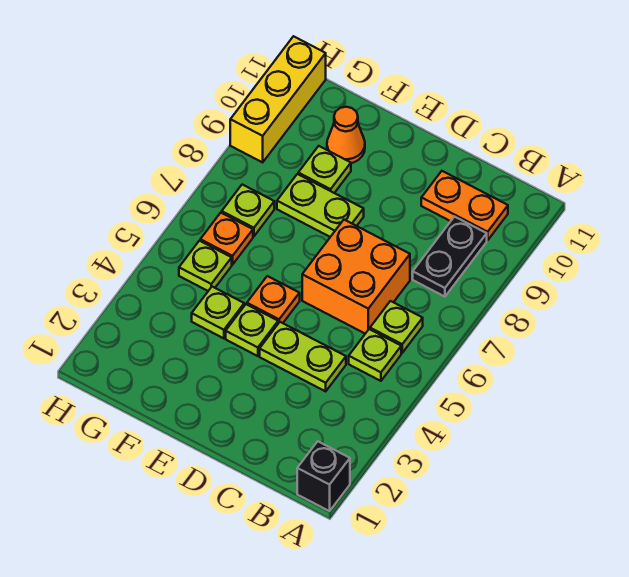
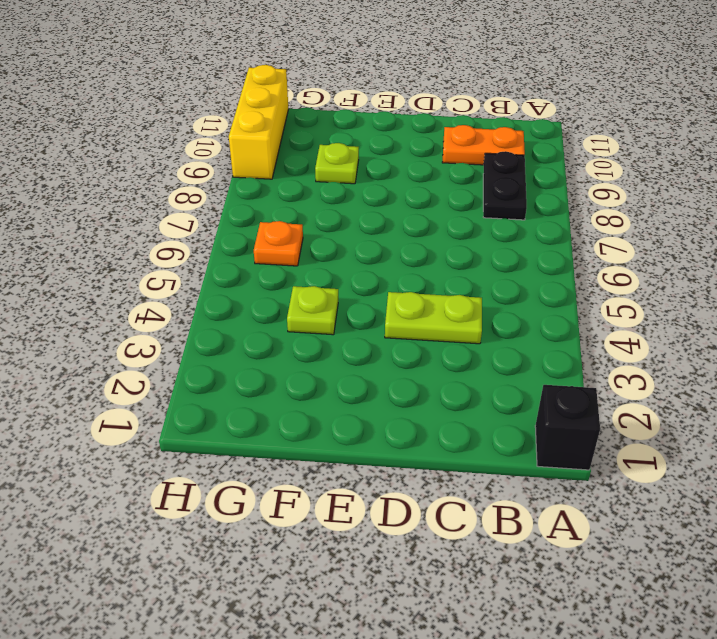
none -> lime plate B5 level 1
none -> lime plate B6 level 1
none -> orange brick C6:D7 level 1

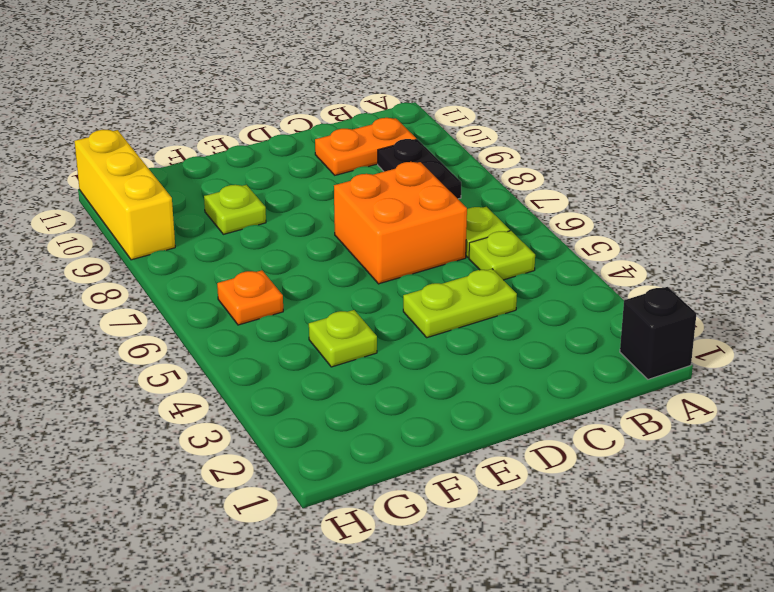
none -> lime plate E4 level 1
none -> orange plate E5 level 1
none -> lime plate E8:F8 level 1

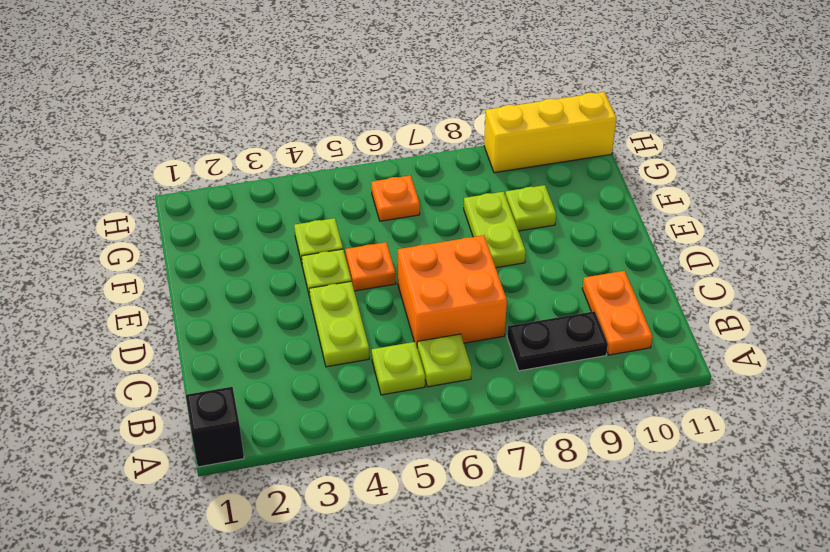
none -> orange cone F10 level 1
none -> lime plate G5 level 1
none -> lime plate G7 level 1

